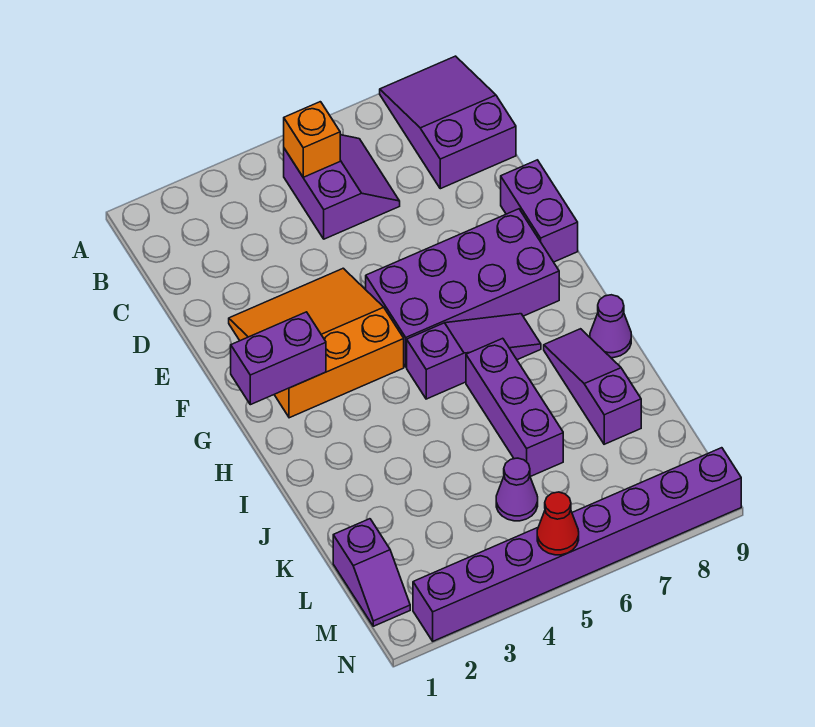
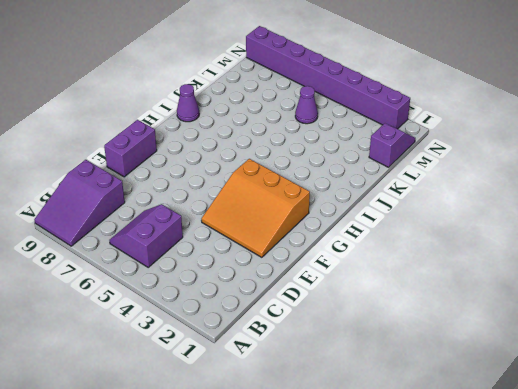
none -> purple brick F5:G8 level 1
none -> purple slope H5:H7 level 1 top 5
none -> purple brick I6:K6 level 1

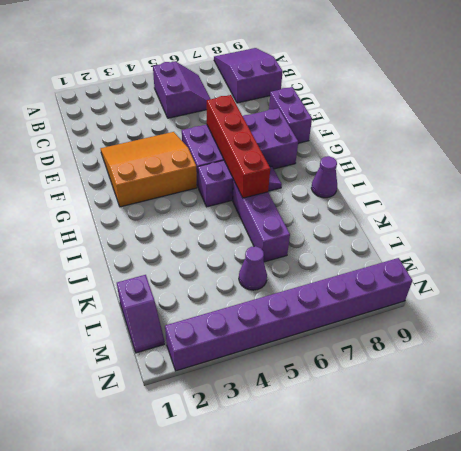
red brick F6:I6 level 2 -> none
none -> purple slope I8:K8 level 1 top K
none -> orange brick B5 level 2
none -> purple brick G1:G2 level 2

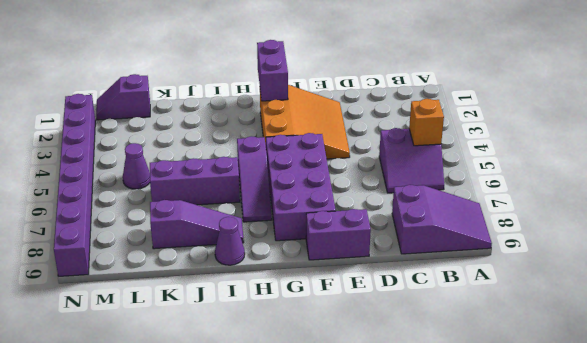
none -> red cone N5 level 2

